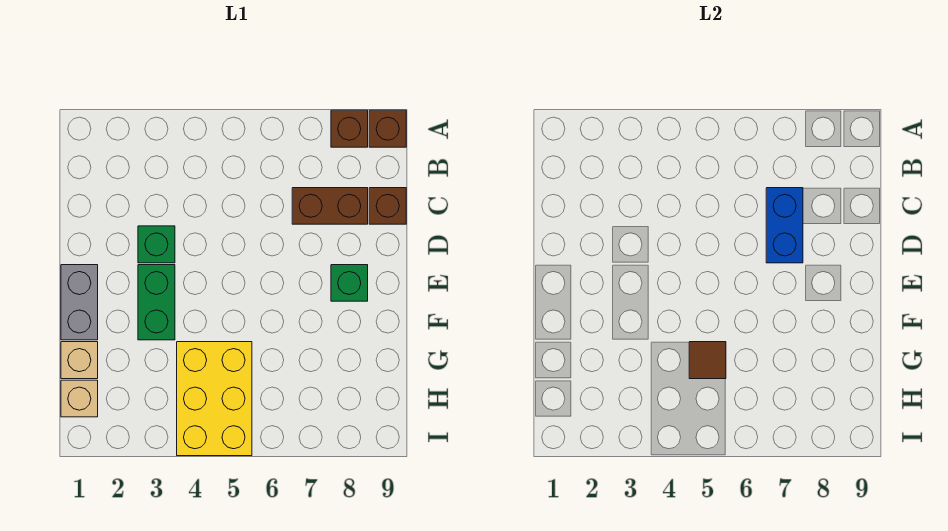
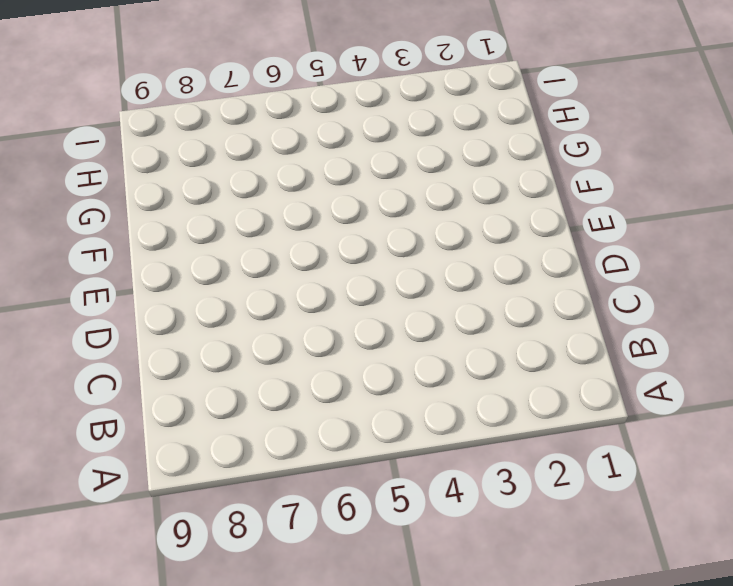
none -> brown brick A8 level 1
none -> brown brick A9 level 1
none -> brown brick C7:C8 level 1

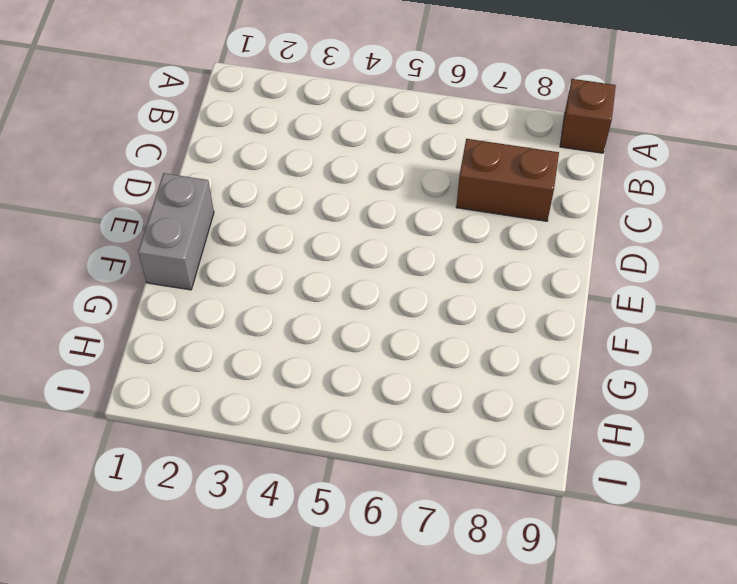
none -> brown brick A8 level 1
none -> brown brick C9 level 1
none -> green brick D3 level 1

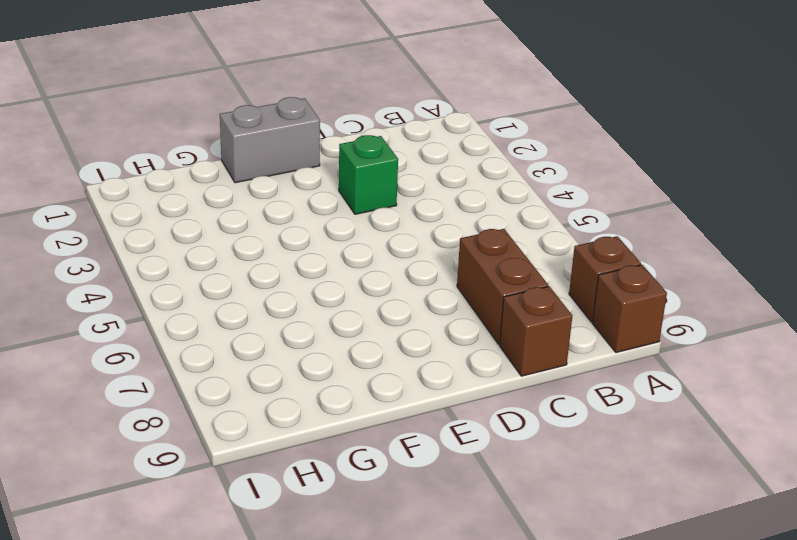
none -> green brick E3:F3 level 1
none -> green brick E8 level 1
none -> tan brick G1 level 1

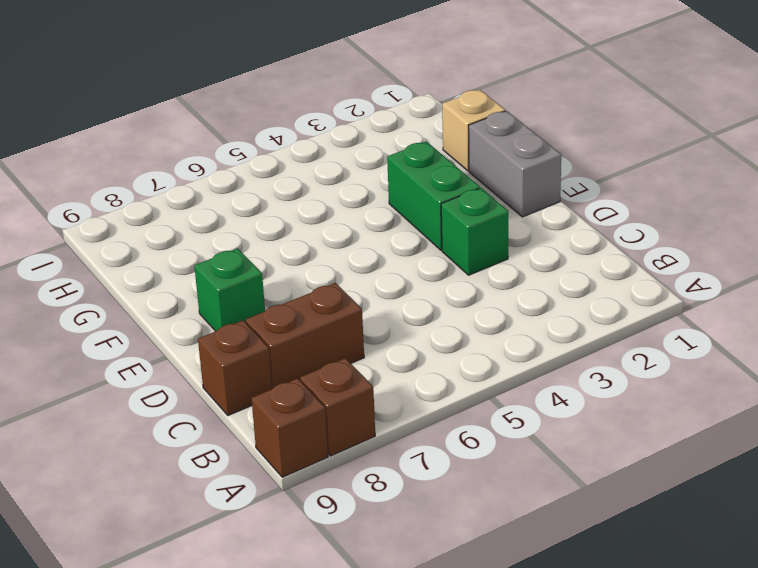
none -> yellow brick G4:I5 level 1
none -> tan brick H1 level 1
none -> blue brick C7:D7 level 2

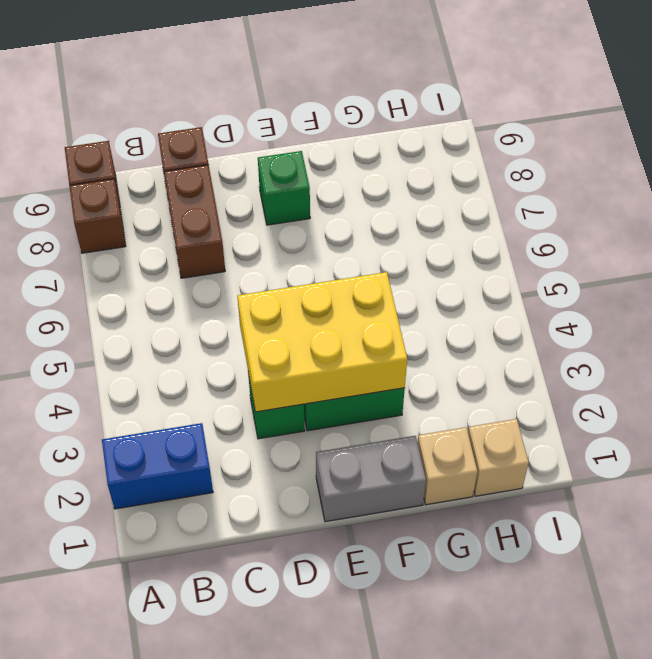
blue brick A2:B2 level 1 -> blue brick C7:D7 level 2
yellow brick D3:F4 level 2 -> yellow brick G4:I5 level 1
none -> brown tile G5 level 2

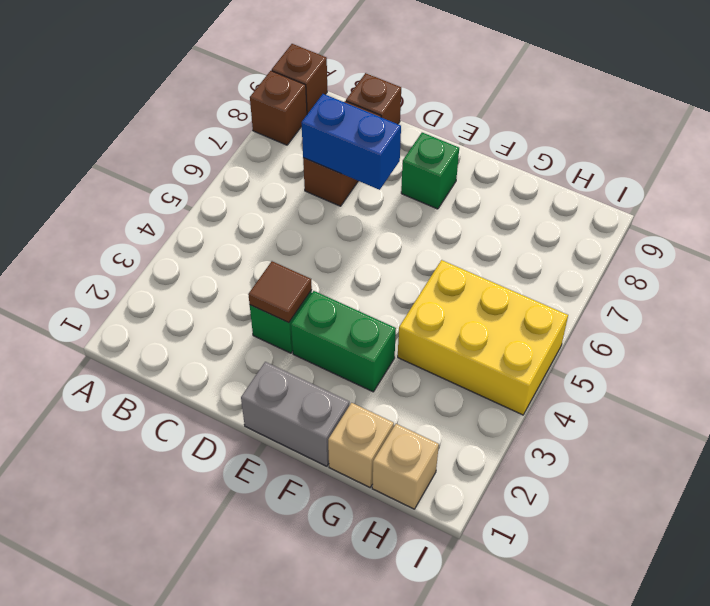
brown tile D3 level 2 -> brown tile G5 level 2

